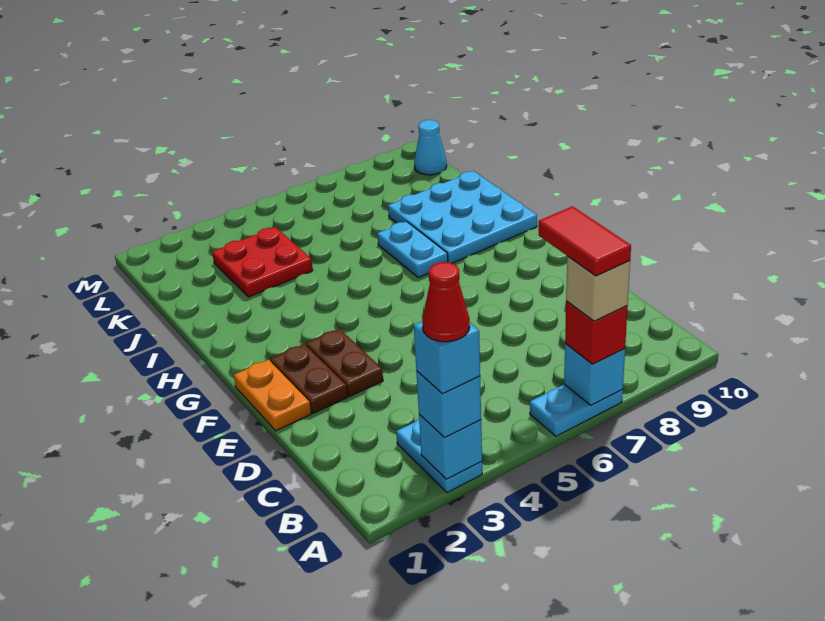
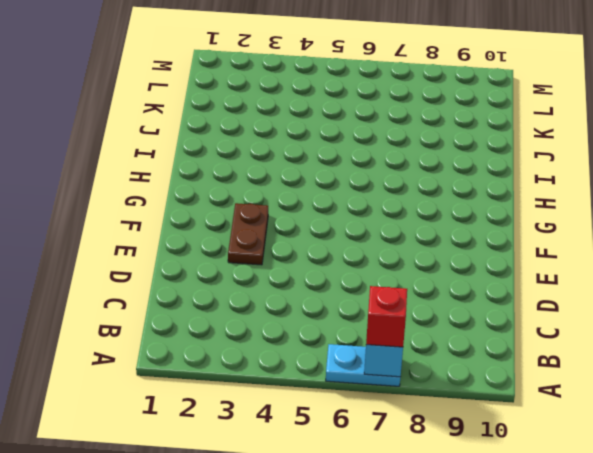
none -> cyan plate A3:B3 level 1
none -> orange plate E1:F1 level 1
none -> brown plate E2:F2 level 1

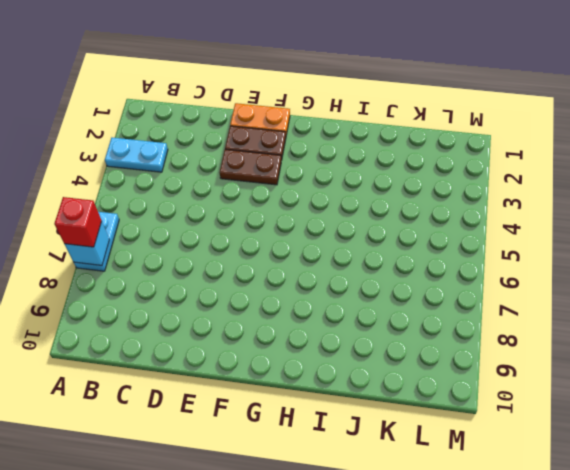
none -> cyan plate H7:I7 level 1
none -> cyan plate H8:J10 level 1
none -> red plate J3:K4 level 1

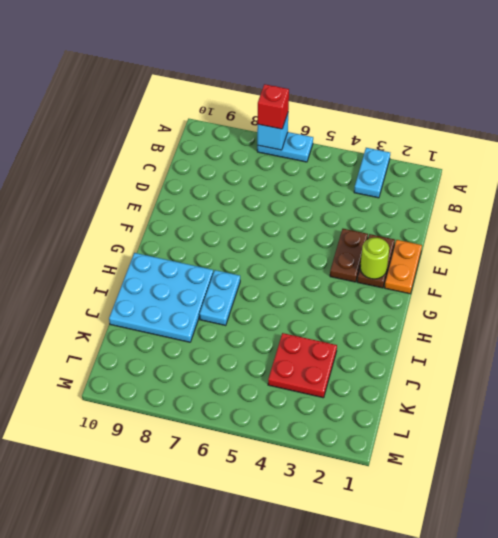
lime round brick F2 level 2 -> none
none -> cyan cone L10 level 1
none -> cyan brick A3 level 2
none -> cyan brick A3 level 3

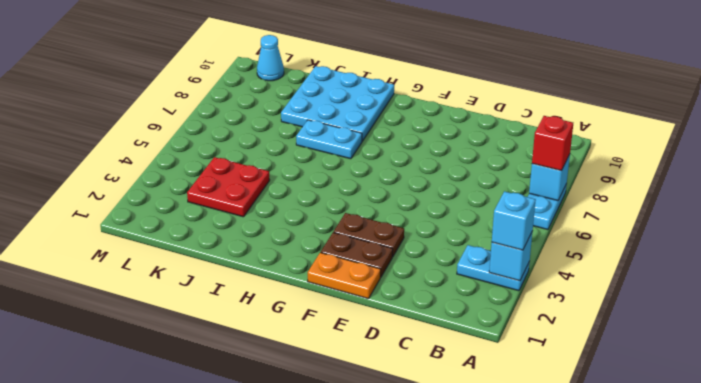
none -> cyan brick A3 level 4
none -> tan brick A7 level 4
none -> red cone A3 level 5

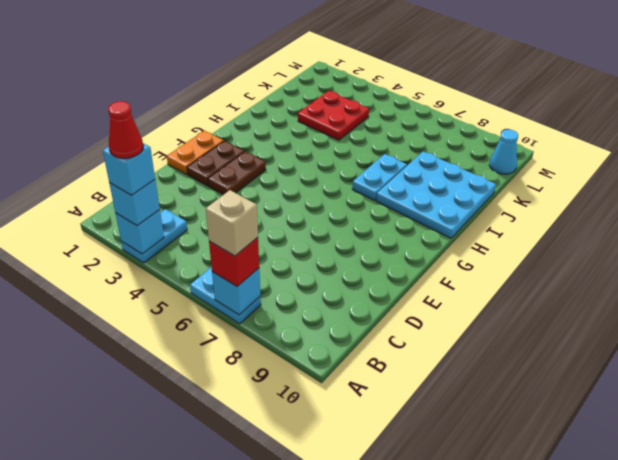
none -> red tile A7:B7 level 5

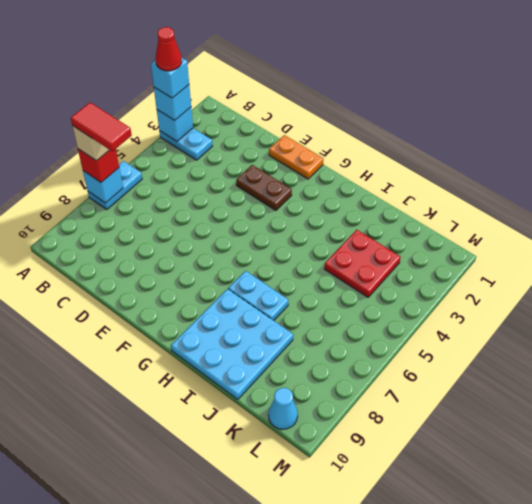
none -> brown plate E2:F2 level 1

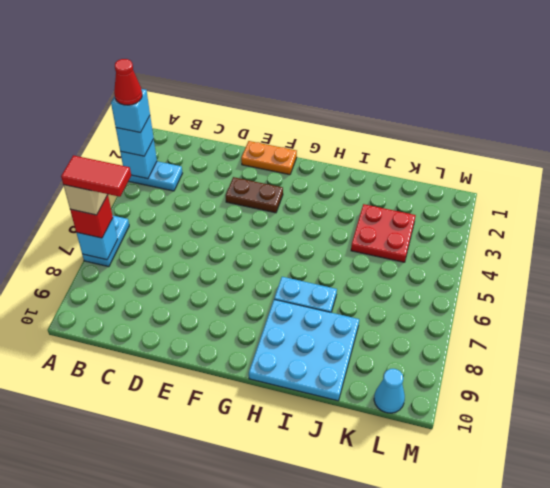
none -> brown plate E2:F2 level 1

